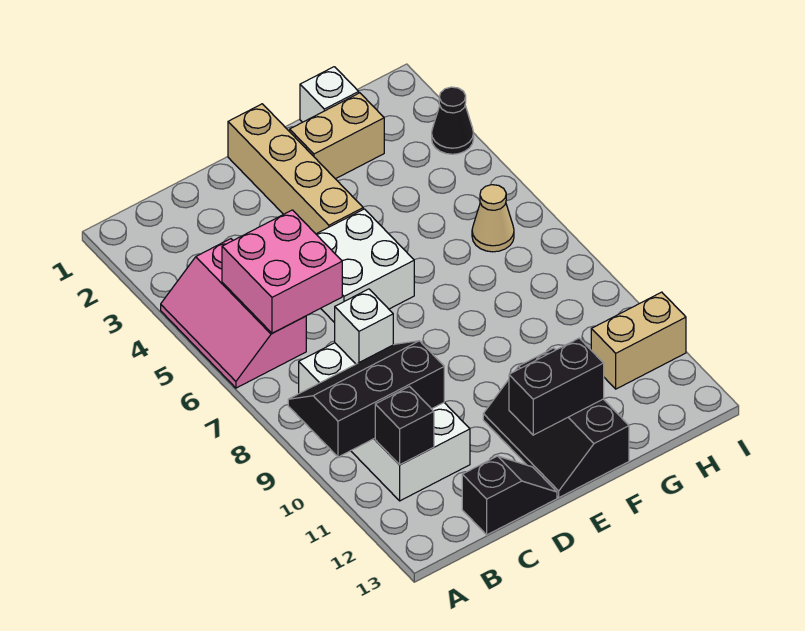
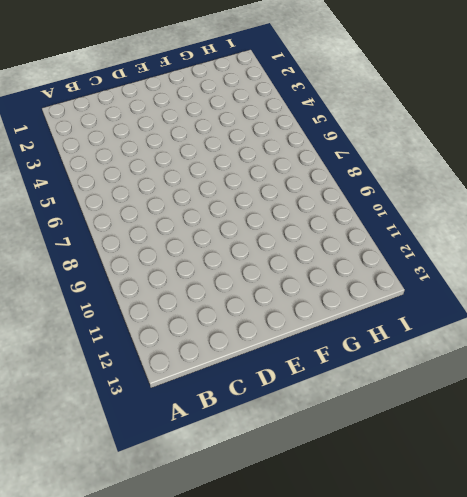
none -> pink slope A4:B6 level 1 top B
none -> white brick B8:C11 level 1
none -> black slope C13:D13 level 1 top C

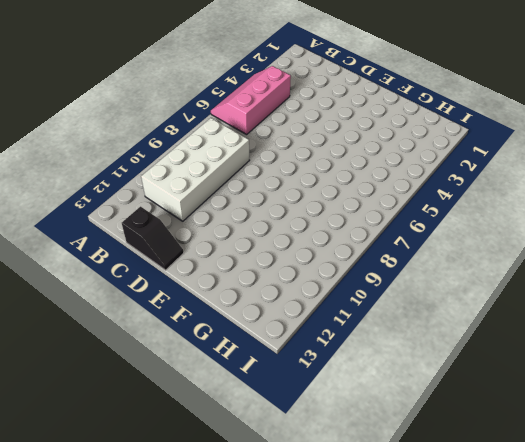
none -> white brick D5:E6 level 1
none -> tan brick E1:E4 level 1
none -> black slope E11:F13 level 1 top F

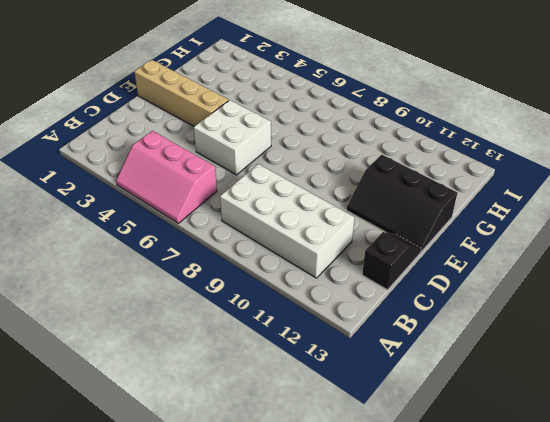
none -> tan brick F2:G2 level 1
none -> white brick G1 level 1
none -> tan cone H6 level 1

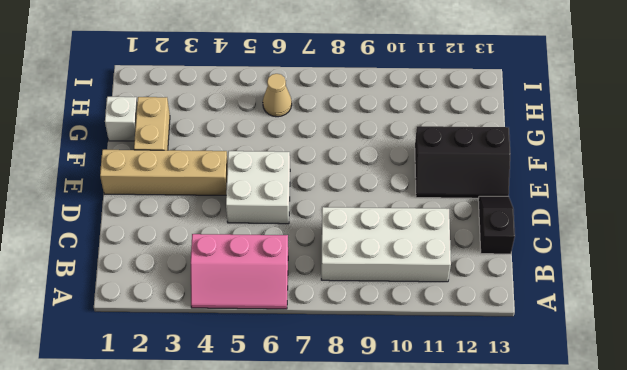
none -> tan brick H11:I11 level 1
none -> black cone I3 level 1
none -> black slope A9:C10 level 2 top 10

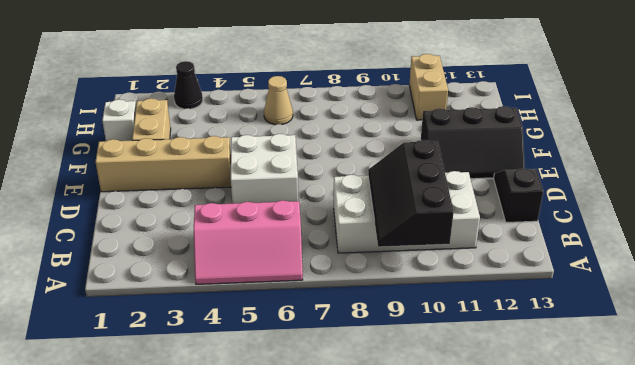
none -> pink brick B5:C6 level 2
none -> black brick B11 level 2
none -> white brick C8 level 2

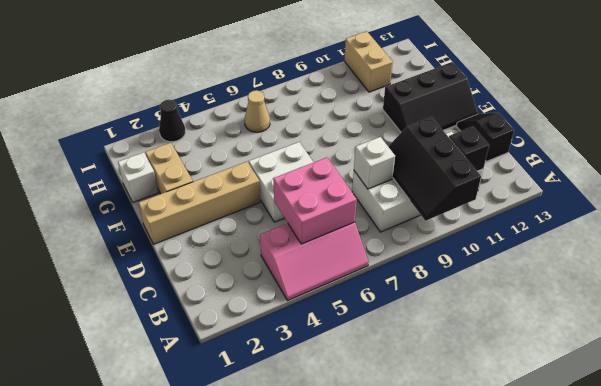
none -> black brick E12:F12 level 2

